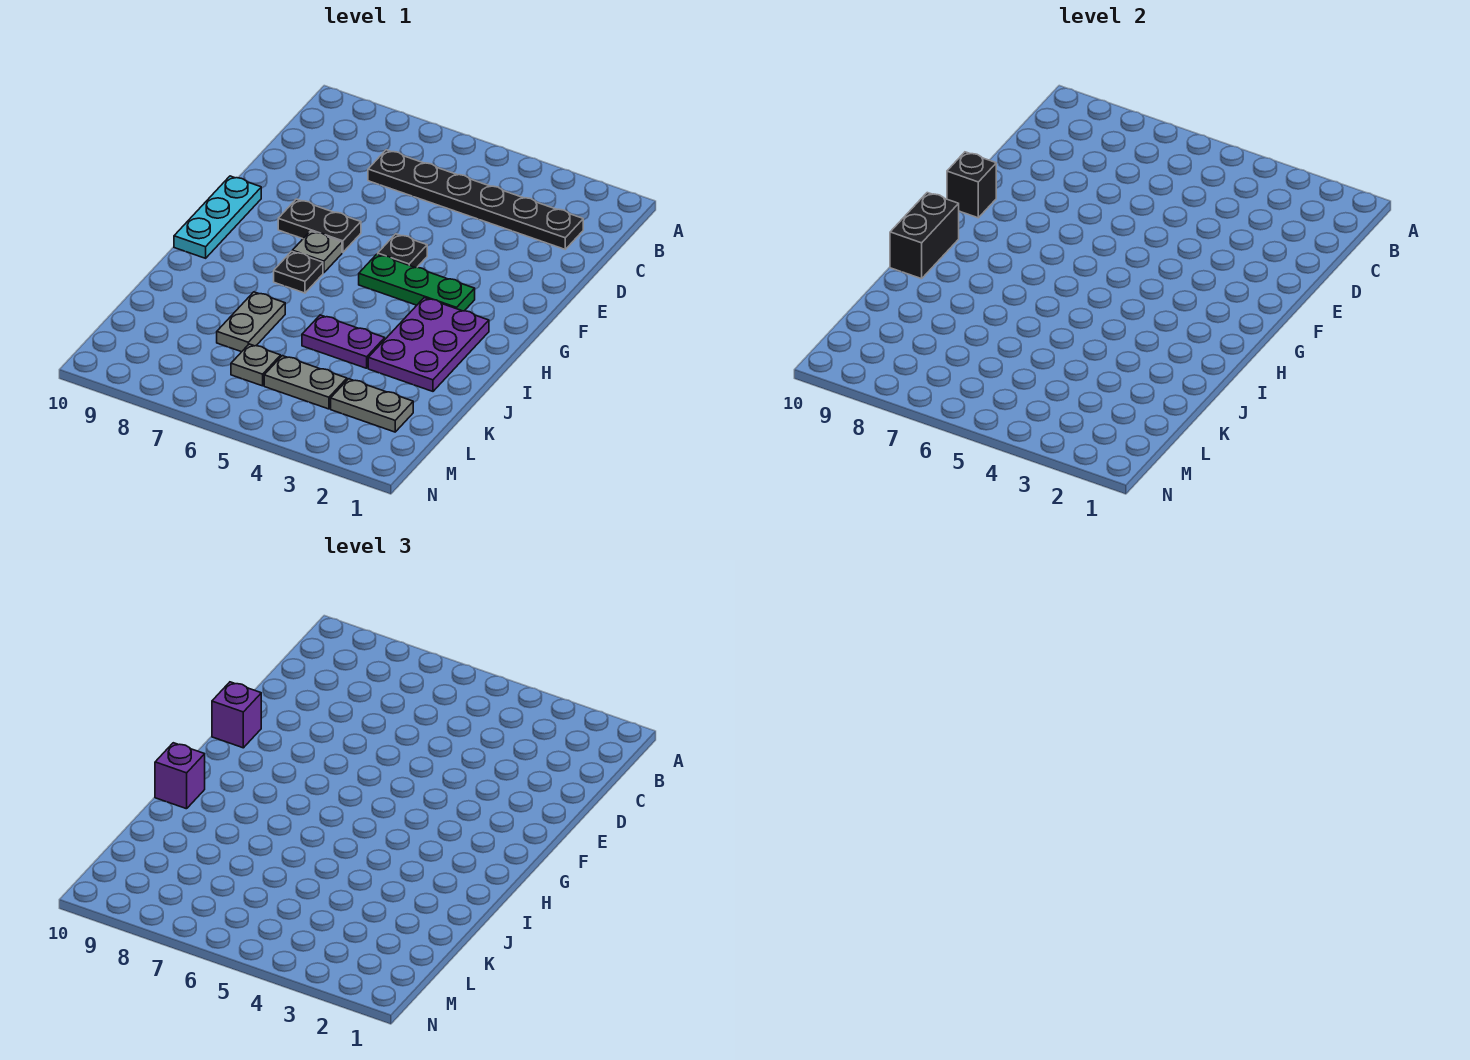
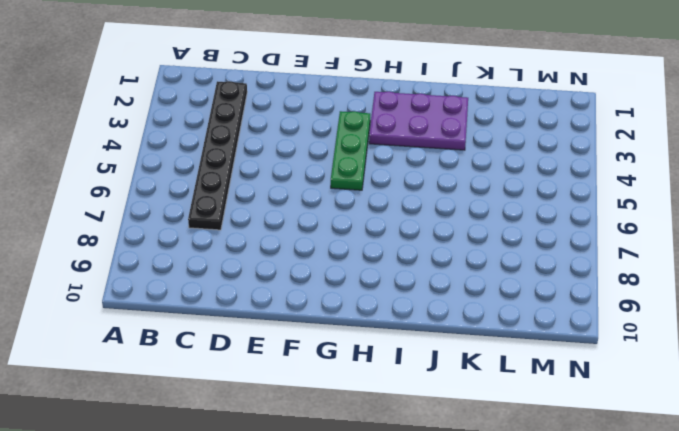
none -> black plate F5 level 1
none -> black plate F7:F8 level 1
none -> cyan plate F10:H10 level 1

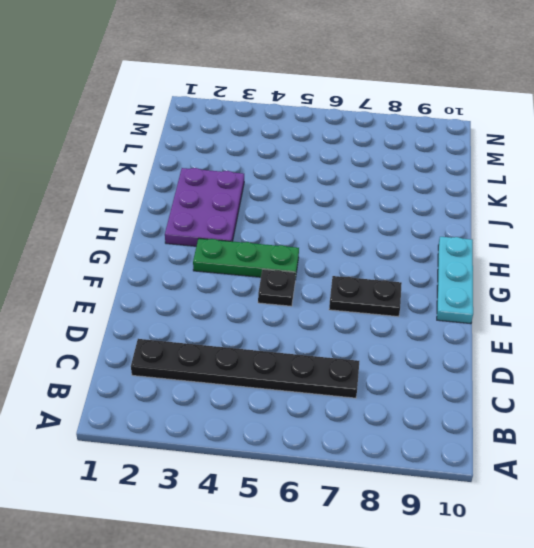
none -> grey plate G7 level 1
none -> black plate H7 level 1
none -> purple plate J4:J5 level 1

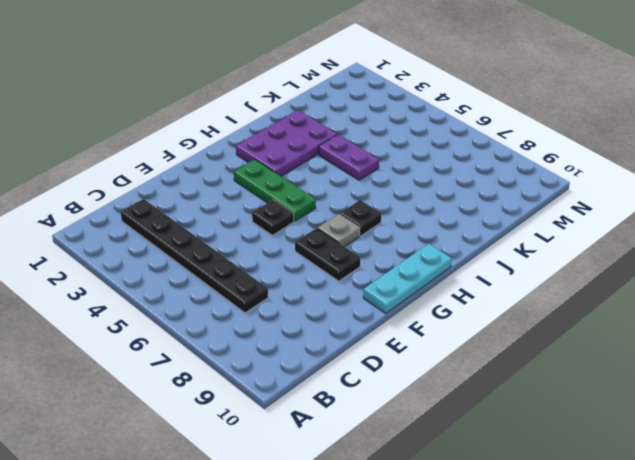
none -> grey plate J7:K7 level 1
none -> grey plate L2:L3 level 1
none -> grey plate L4:L5 level 1

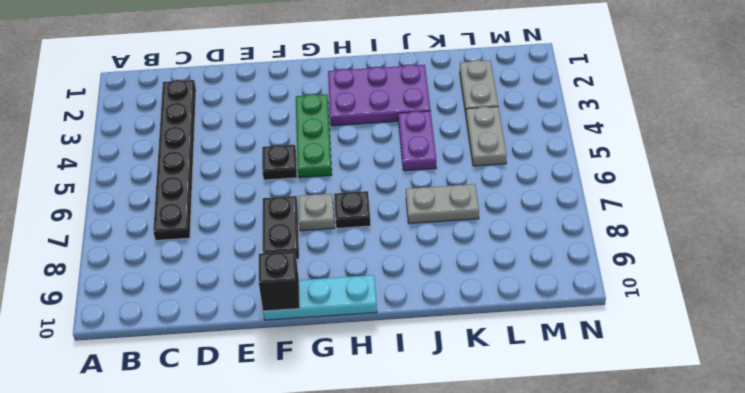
none -> grey plate L6 level 1
none -> black brick H10:I10 level 2
none -> purple brick F10 level 3

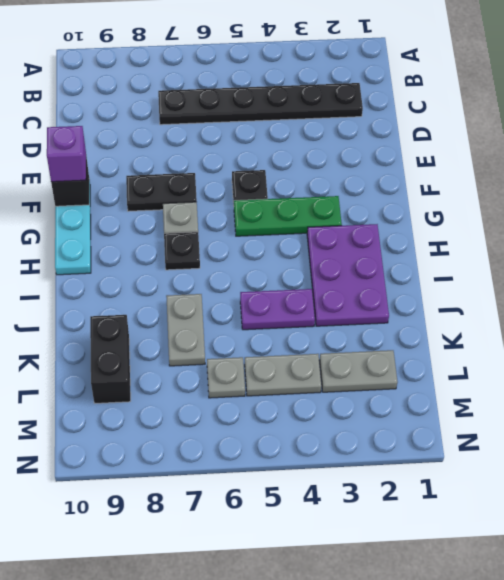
black brick K9:L9 level 1 -> black brick H10:I10 level 2
none -> purple brick I10 level 3

